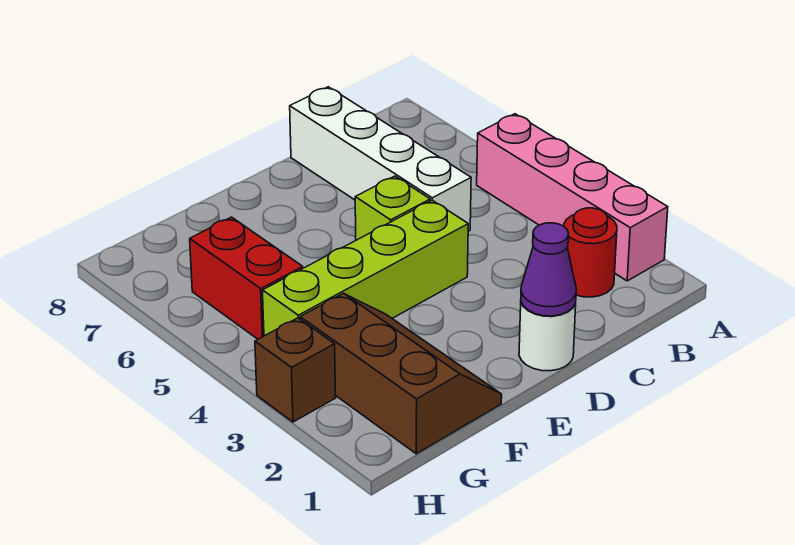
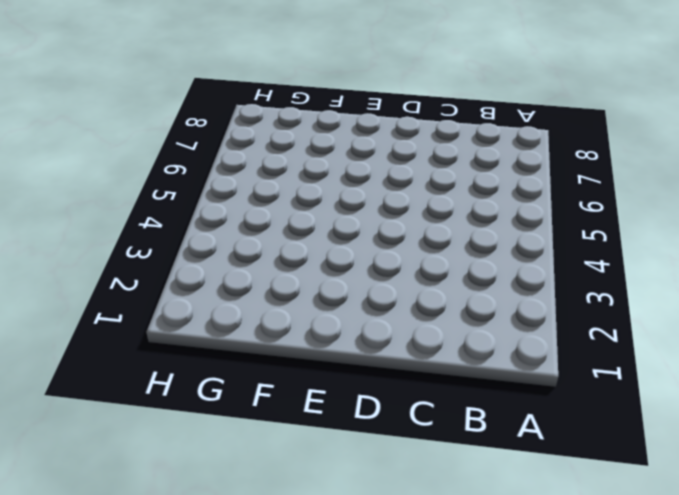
none -> pink brick A2:A5 level 1
none -> red round brick B2 level 1

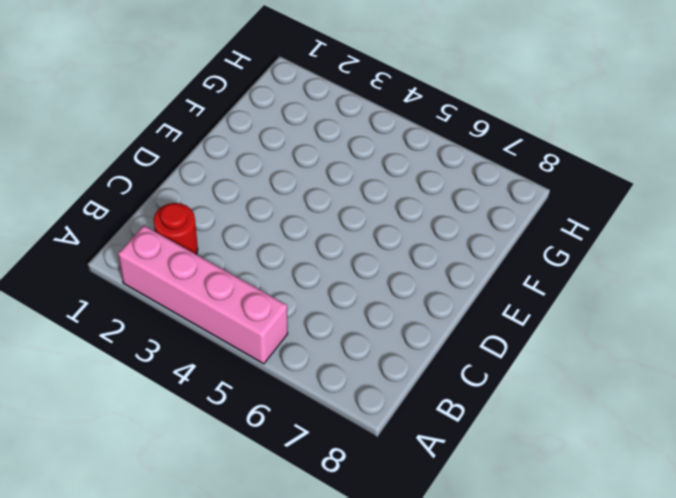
none -> white brick C5:C8 level 1
none -> white round brick D1 level 1

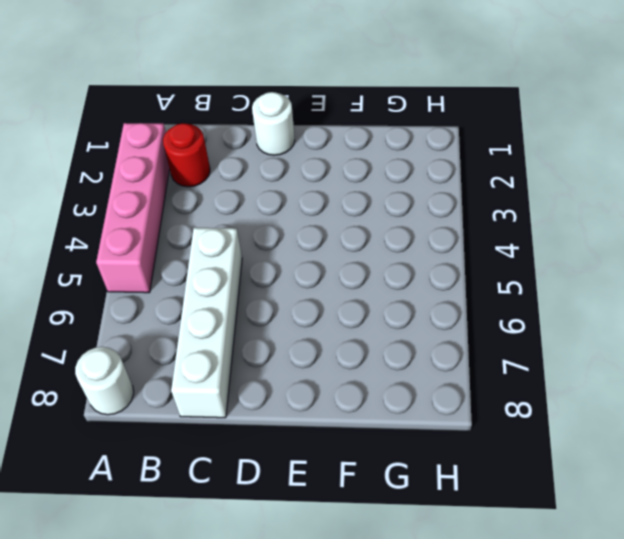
white round brick A8 level 1 -> none
none -> lime brick D4:G4 level 1
none -> lime brick D5 level 1

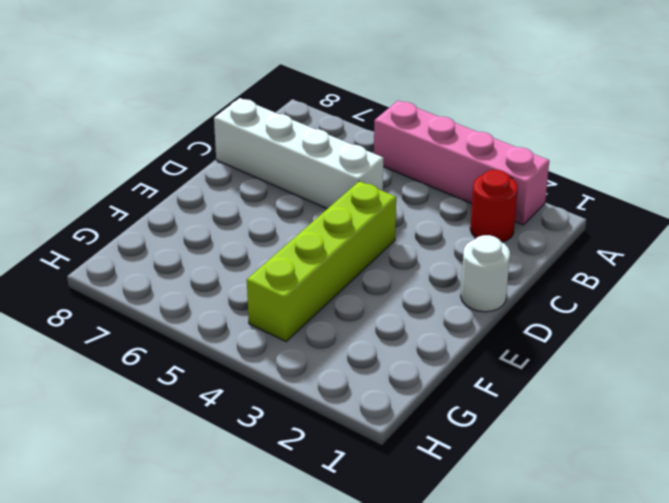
none -> lime brick D5 level 1
none -> brown slope F1:G3 level 1 top G

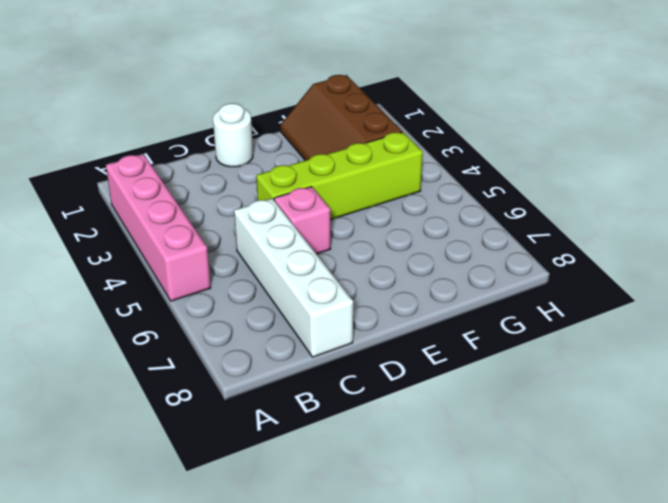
pink brick D5 level 1 -> lime brick D5 level 1
none -> red round brick B2 level 1
none -> red brick G5:G6 level 1

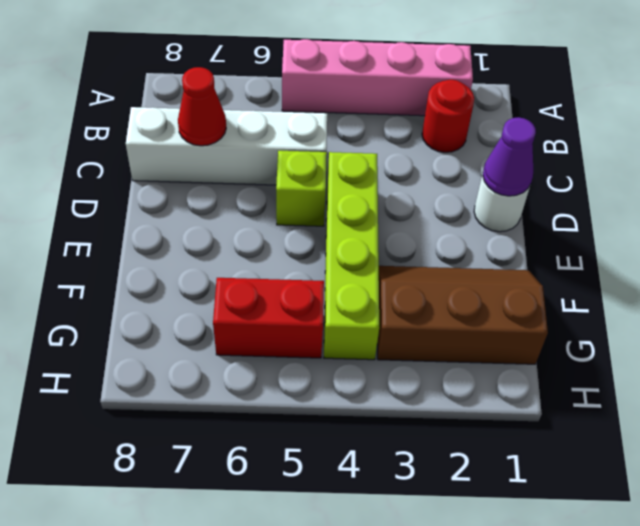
red cone C7 level 2 -> none
none -> brown brick H3 level 1

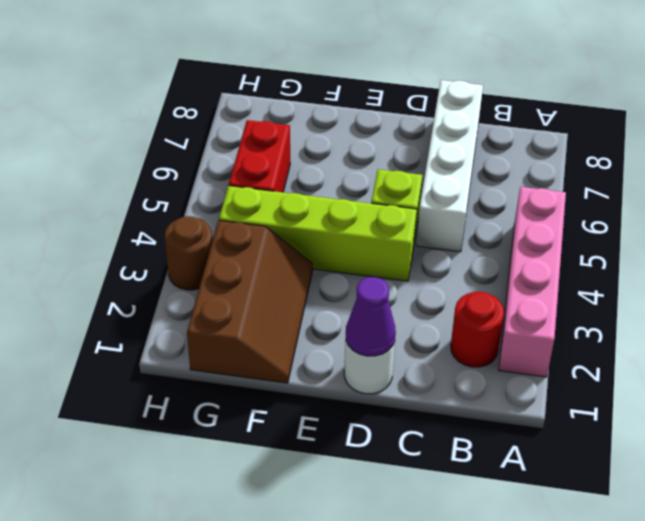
brown round brick H3 level 1 -> brown brick H3 level 1

